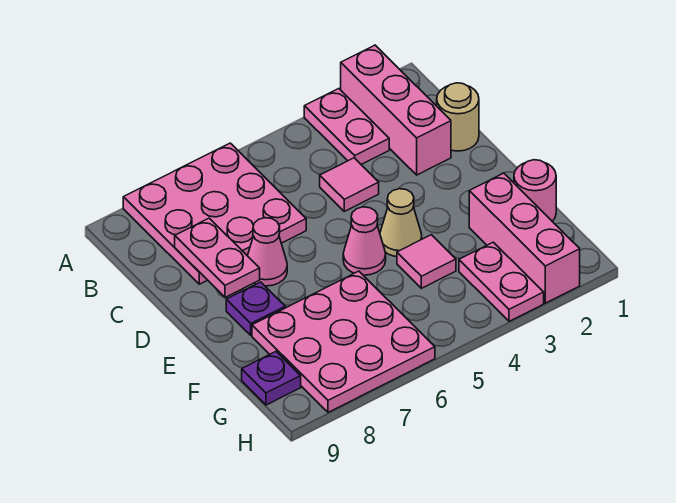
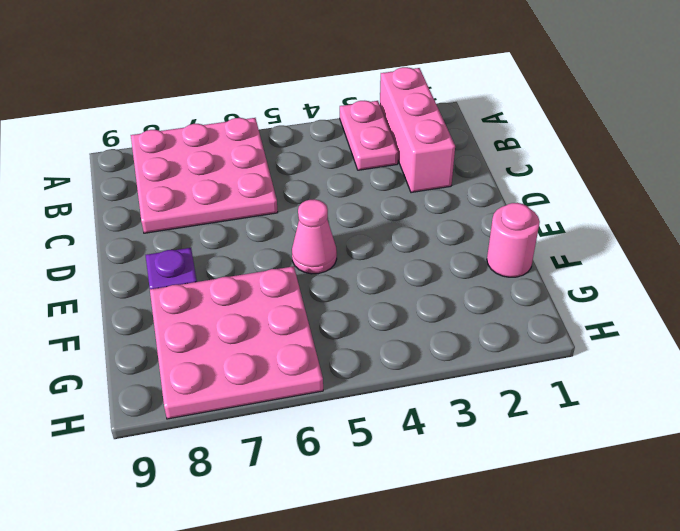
none -> tan round brick C1 level 1
none -> pink tile C4 level 1
none -> pink cone D7 level 1

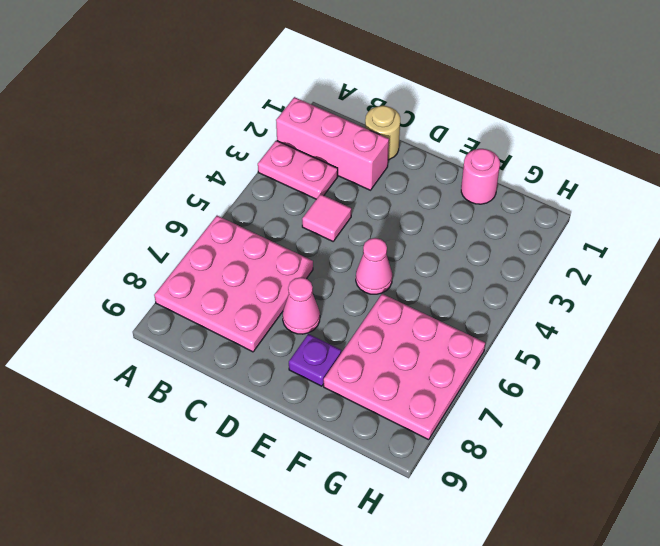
none -> tan cone E4 level 1
none -> pink brick F2:H2 level 1
none -> pink tile F4 level 1

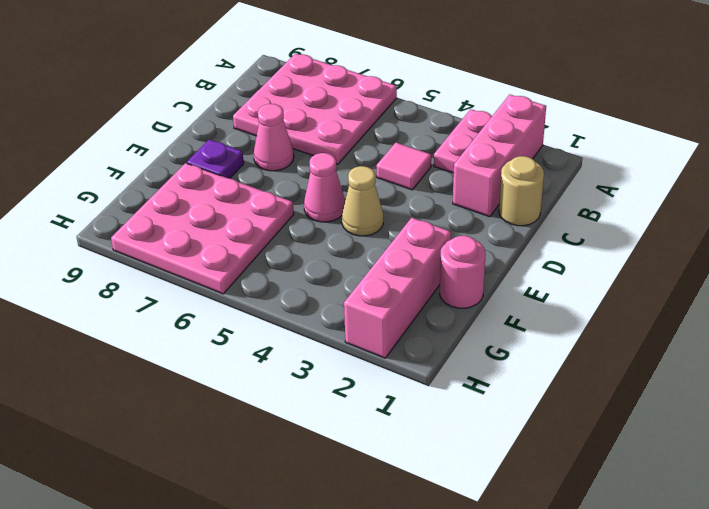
none -> pink tile F4 level 1
none -> pink plate G3:H3 level 1
none -> purple plate G9 level 1

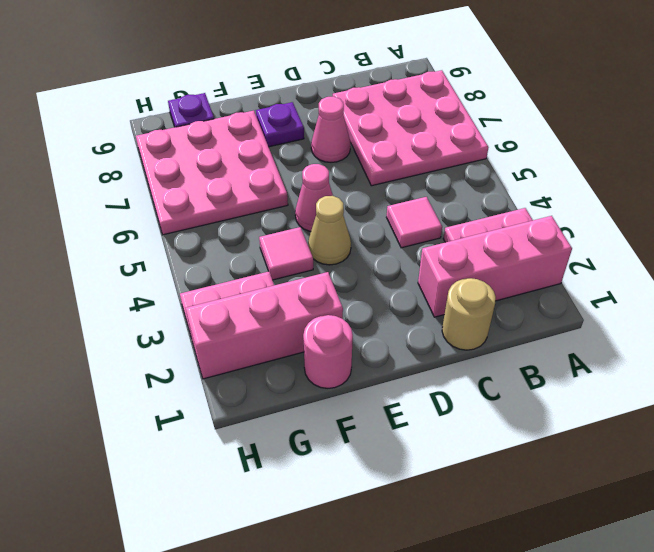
none -> pink plate C8:D8 level 2

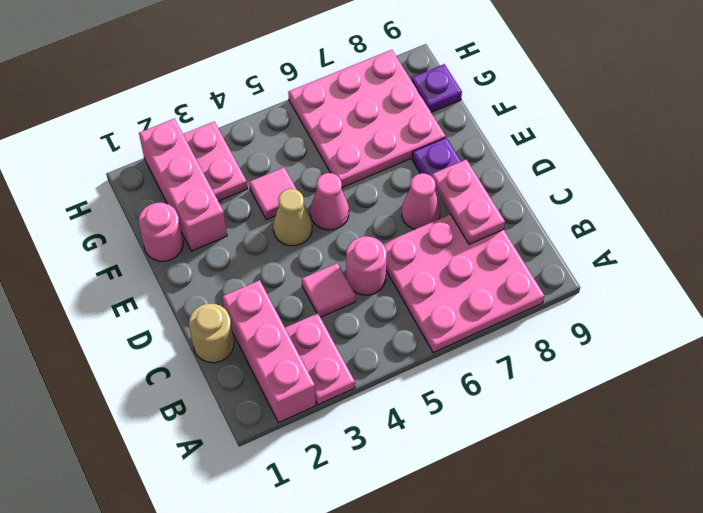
pink round brick C5 level 1 -> none

